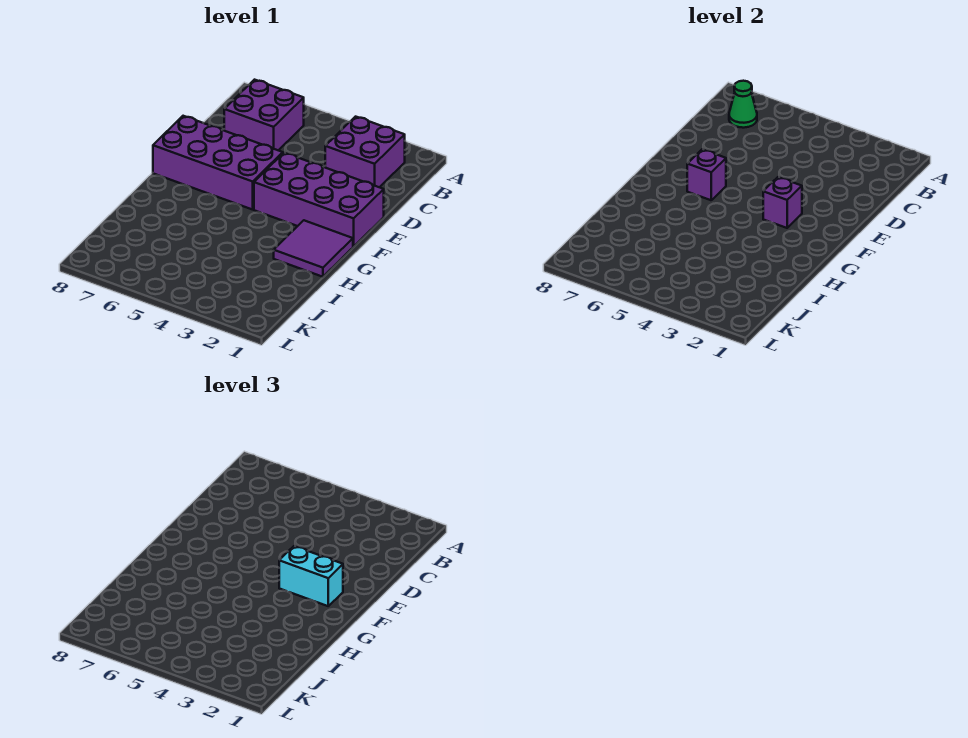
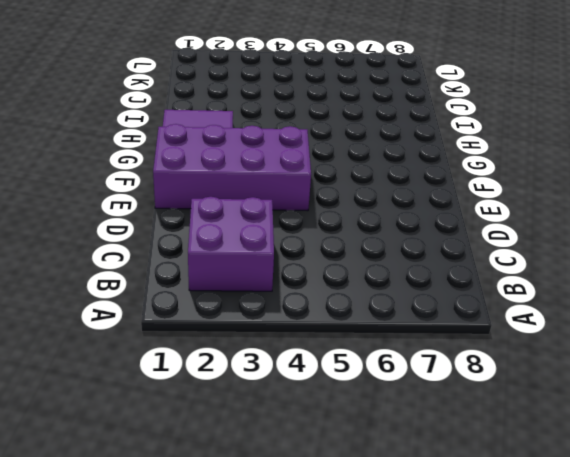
none -> purple brick B6:C7 level 1
none -> purple brick E5:F8 level 1

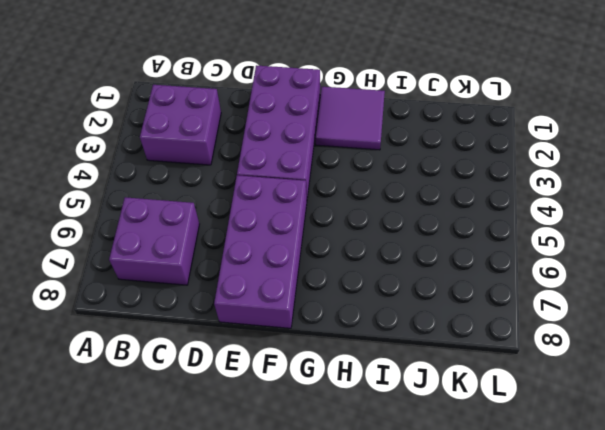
none -> green cone B7 level 2
none -> purple brick F3 level 2

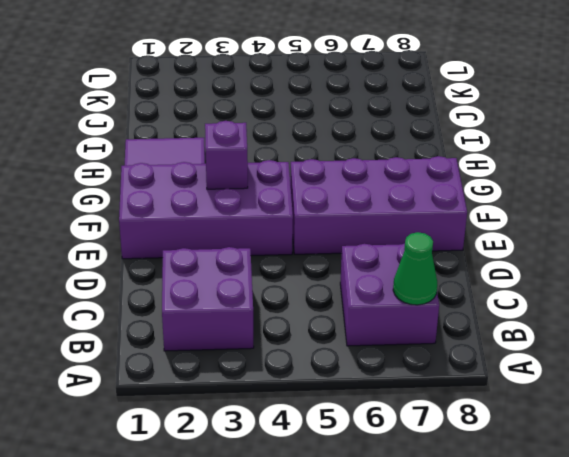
none -> purple brick F6 level 2
none -> cyan brick F2:F3 level 3

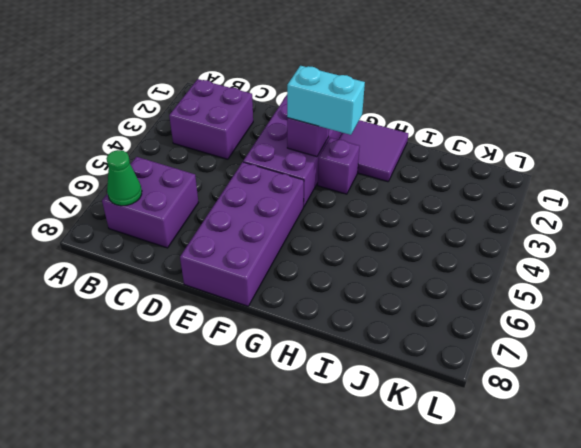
cyan brick F3:G3 level 3 -> cyan brick F2:F3 level 3
purple brick G3 level 1 -> purple brick F6 level 2

